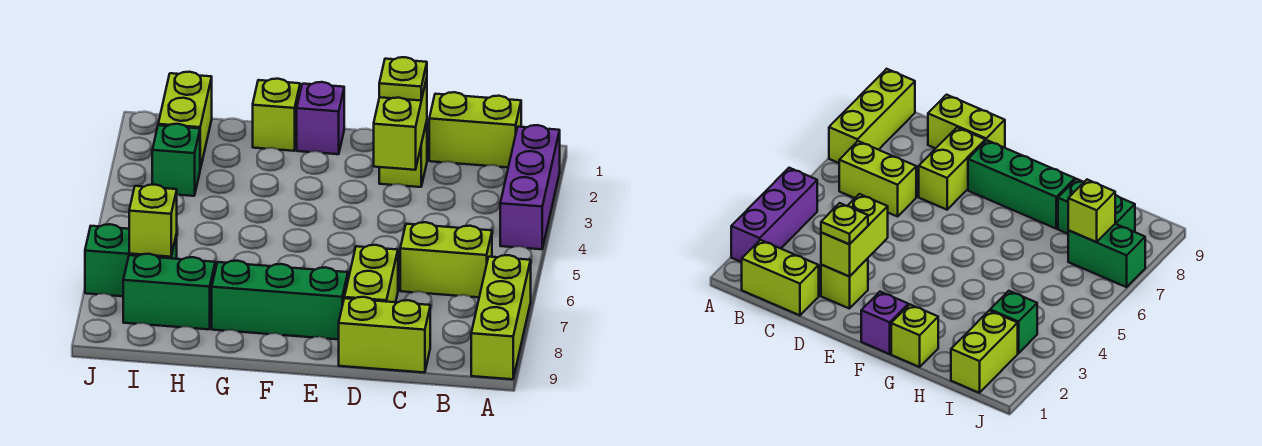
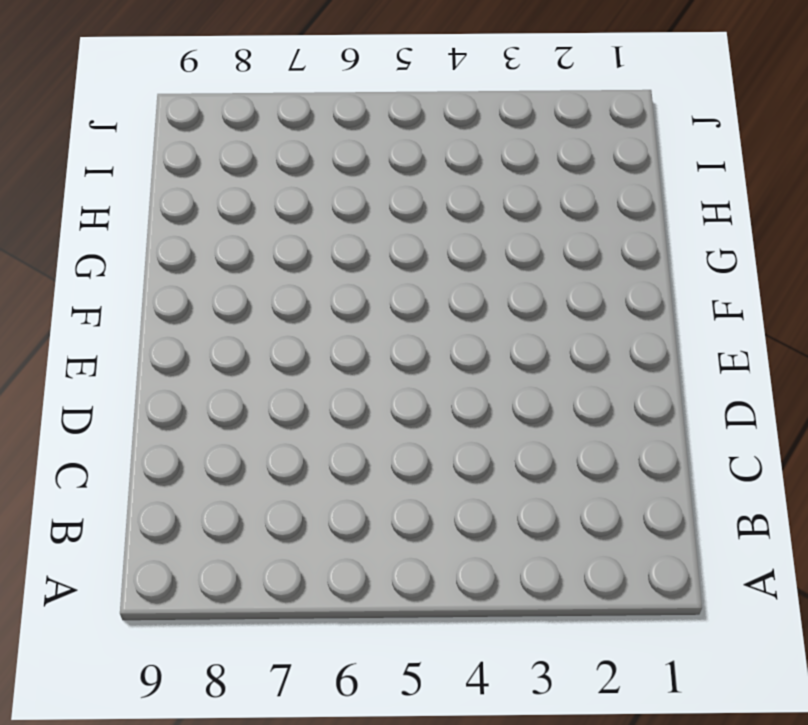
none -> purple brick A2:A4 level 1
none -> lime brick A7:A9 level 1
none -> lime brick B1:C1 level 1

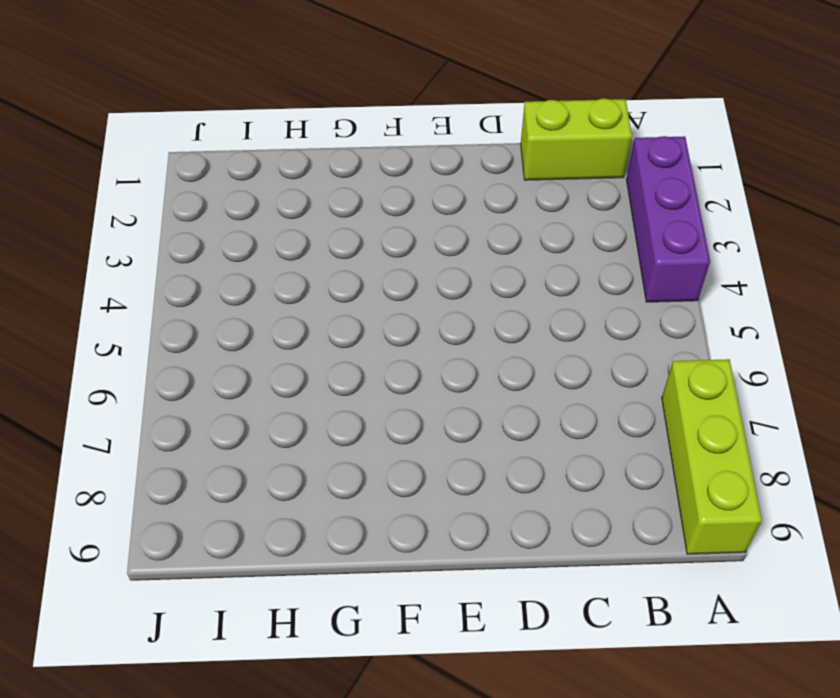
none -> lime brick B6:C6 level 1
none -> lime brick C9:D9 level 1
none -> lime brick D2 level 1

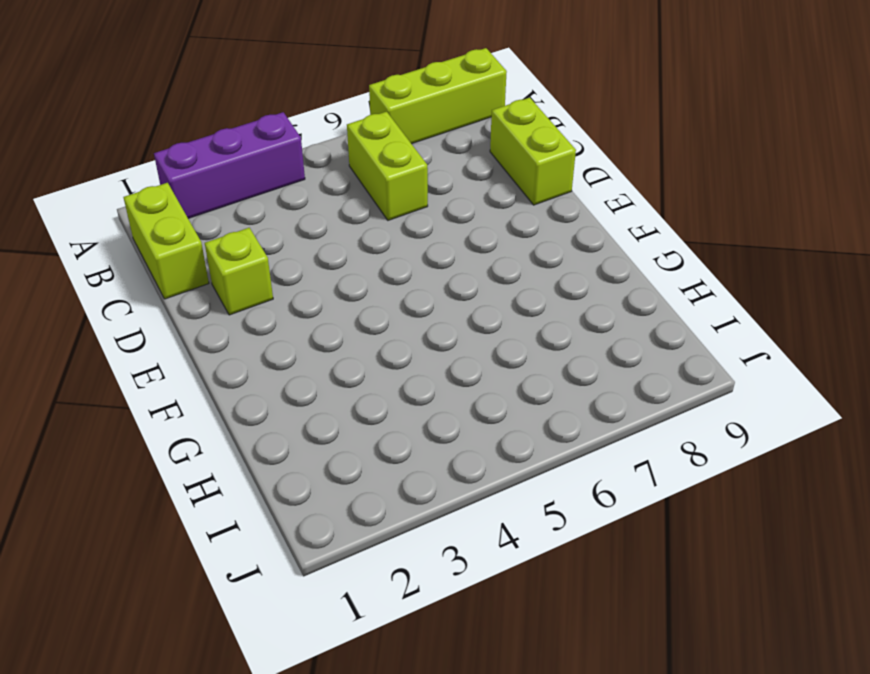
none -> lime brick D7:D8 level 1
none -> green brick E8:G8 level 1
none -> purple brick F1 level 1

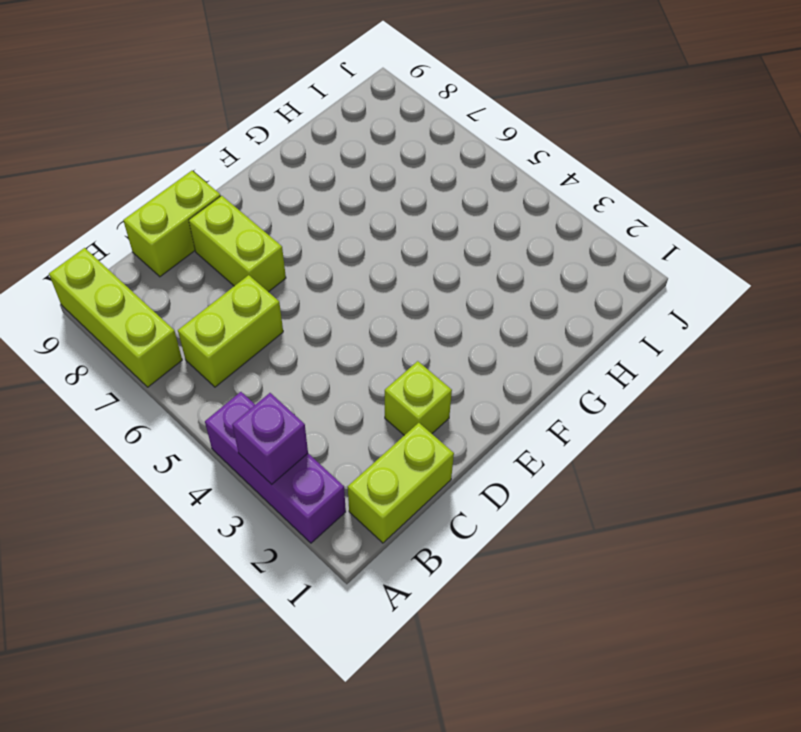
purple brick A3 level 2 -> purple brick F1 level 1
none -> green brick E8:G8 level 1
none -> lime brick G1 level 1
none -> green brick H8:I8 level 1

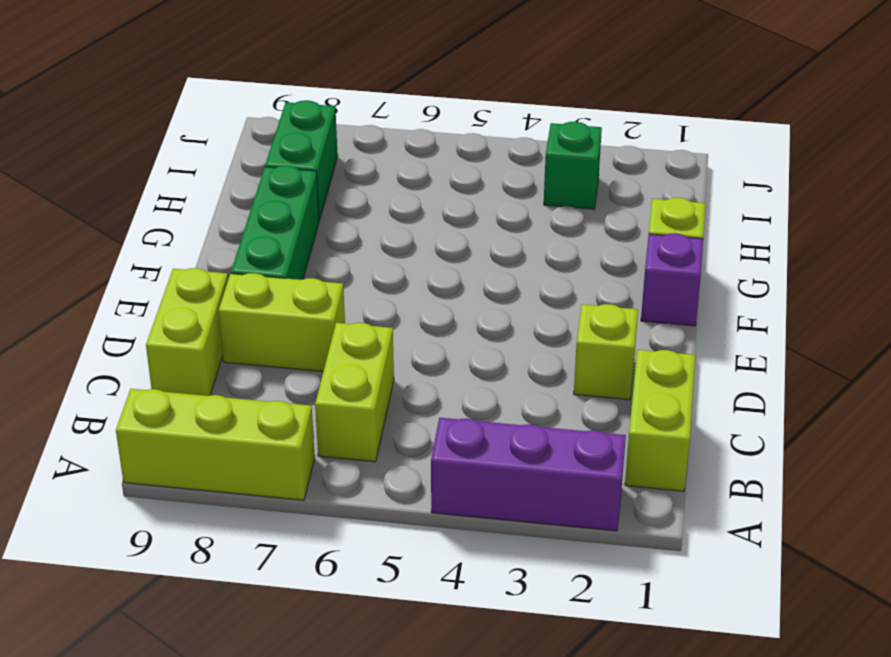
none -> lime brick I1:I2 level 1
none -> green brick I7:J7 level 1
none -> lime brick D2:D3 level 2

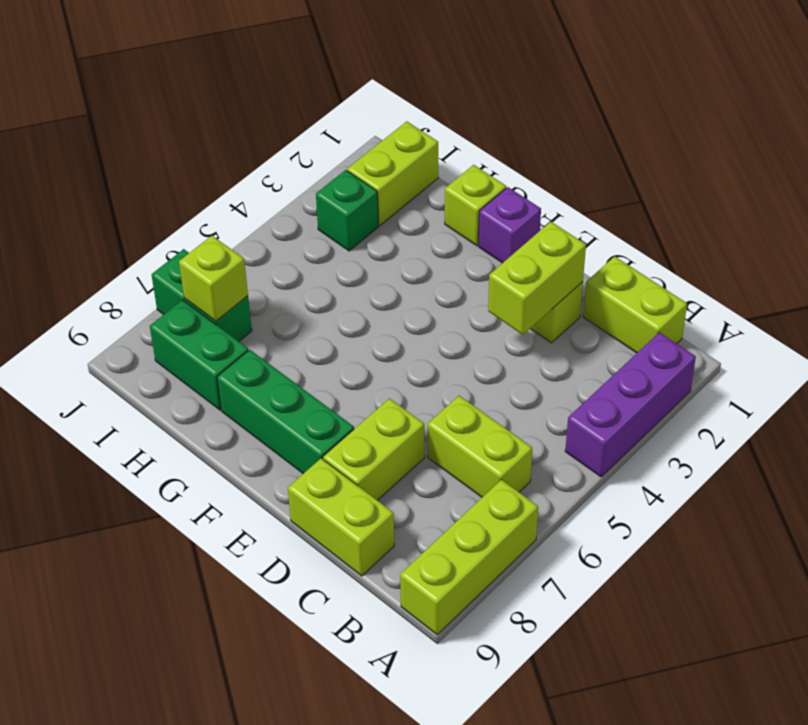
none -> lime plate D2 level 3

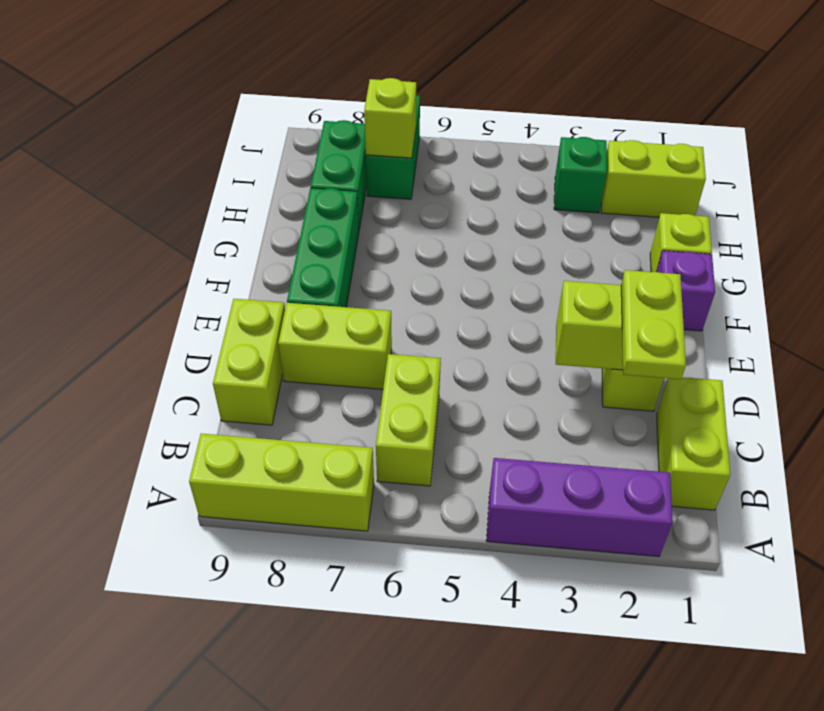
lime plate C2:D2 level 3 -> lime plate D2 level 3

